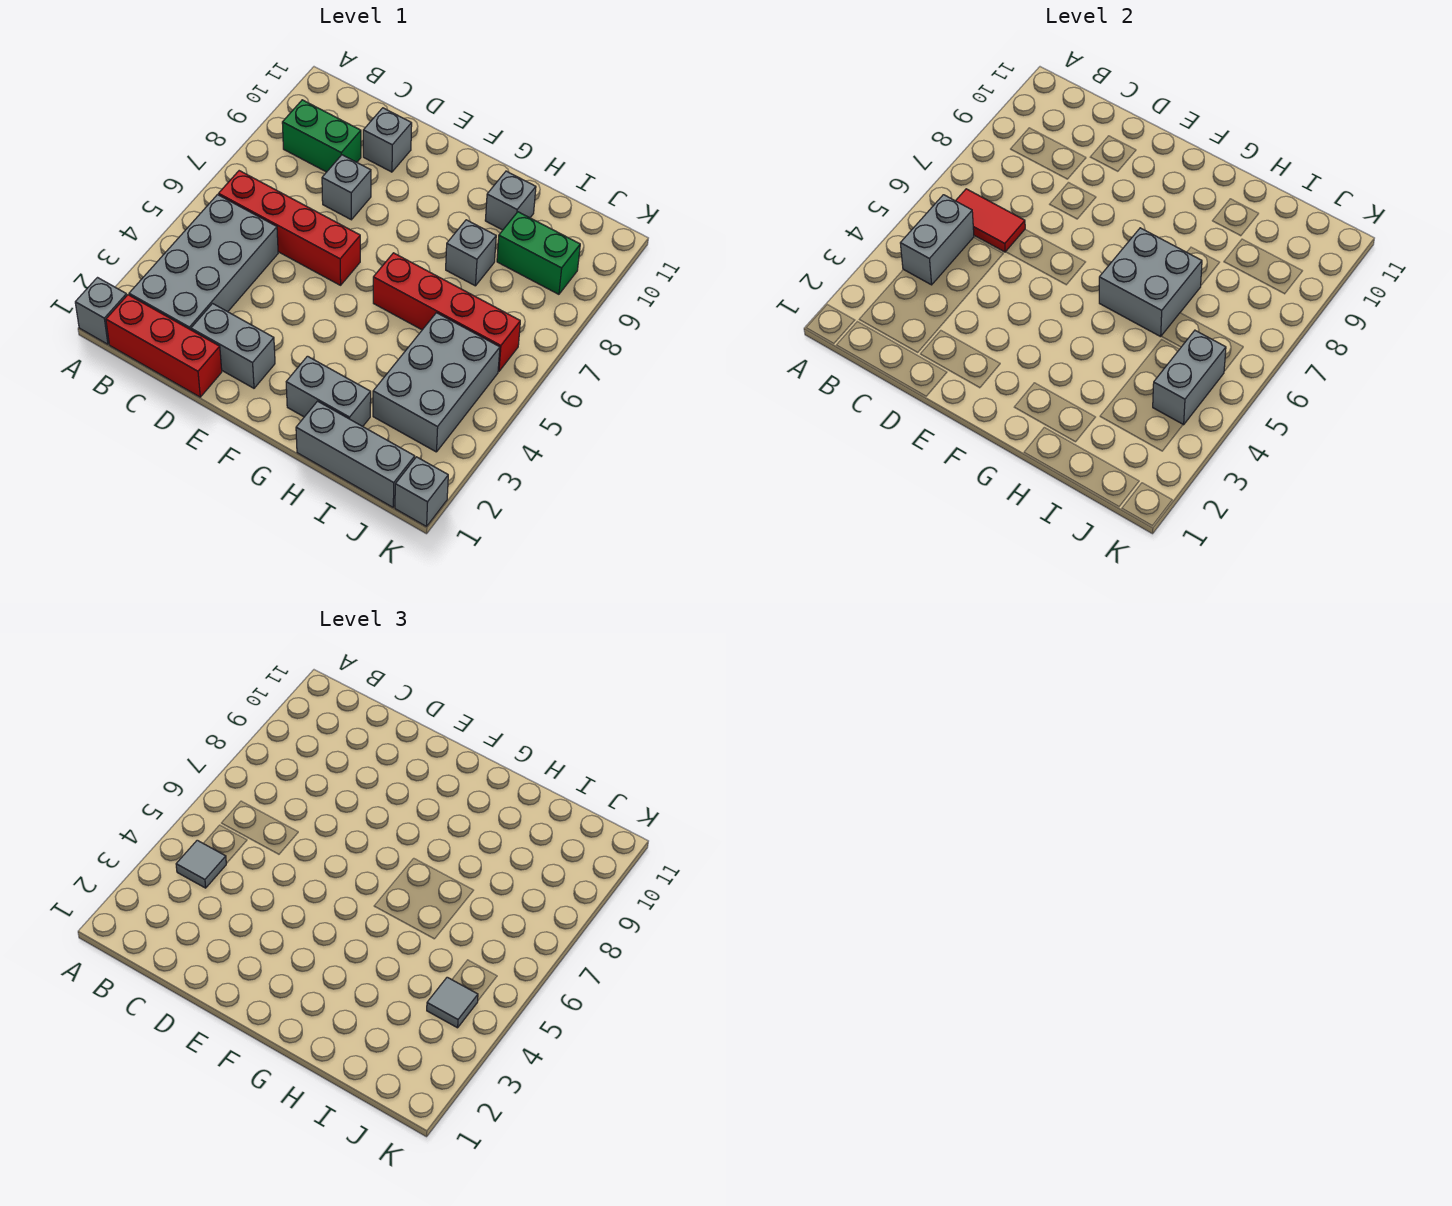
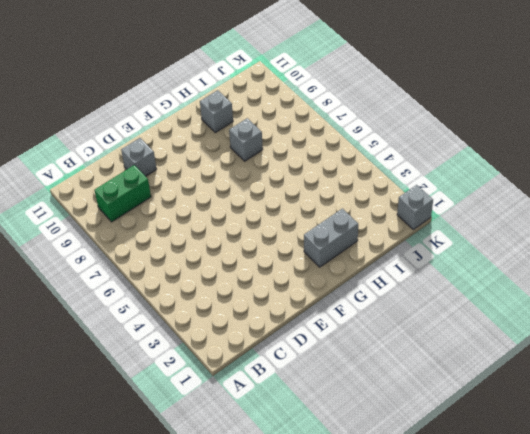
none -> grey brick A1 level 1
none -> red brick B1:D1 level 1
none -> grey brick B2:C5 level 1

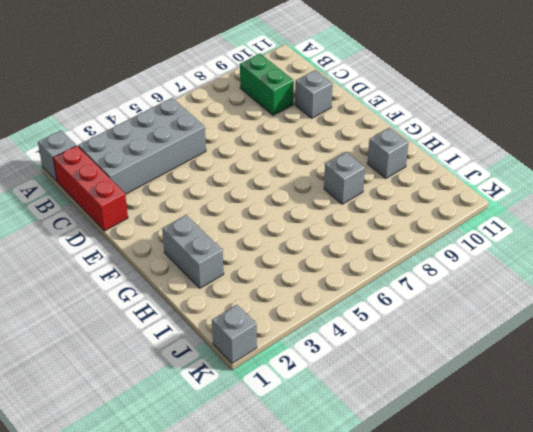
none -> red brick B6:E6 level 1
none -> grey brick D2:E2 level 1
none -> grey brick D8 level 1

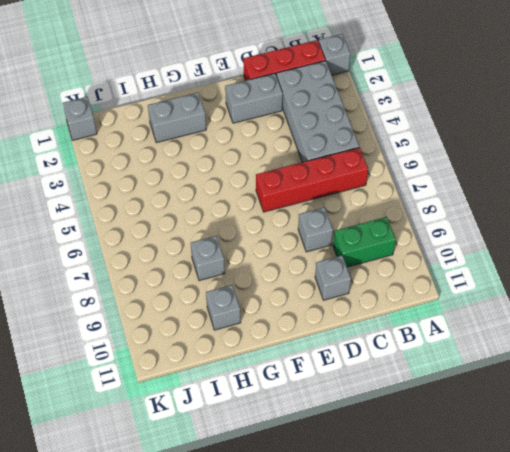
none -> red brick G6:J6 level 1
none -> grey brick H1:J1 level 1
none -> grey brick I3:J5 level 1

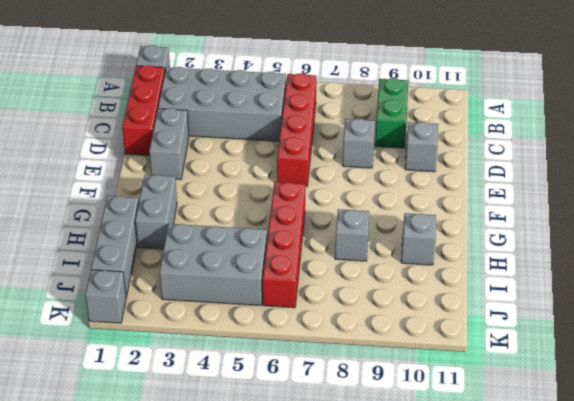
none -> green brick I9:J9 level 1
none -> grey brick B4:B5 level 2
none -> red tile B6:C6 level 2

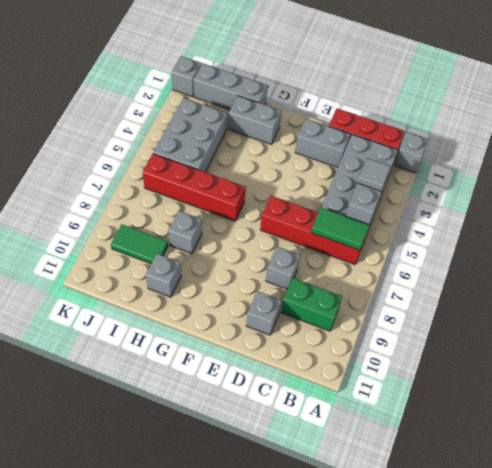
green tile B6:C6 level 2 -> red tile B6:C6 level 2
green tile I9:J9 level 1 -> green brick I9:J9 level 1
none -> grey brick G6:H7 level 2
none -> grey brick J4:J5 level 2
none -> grey tile J4 level 3

